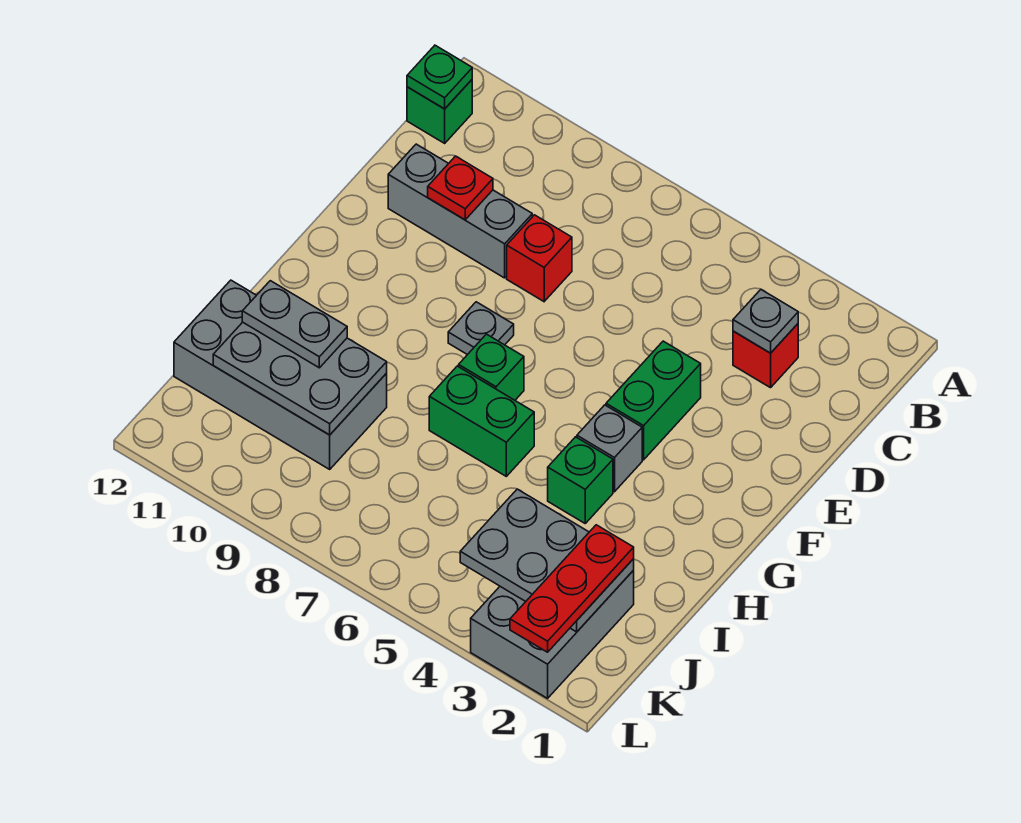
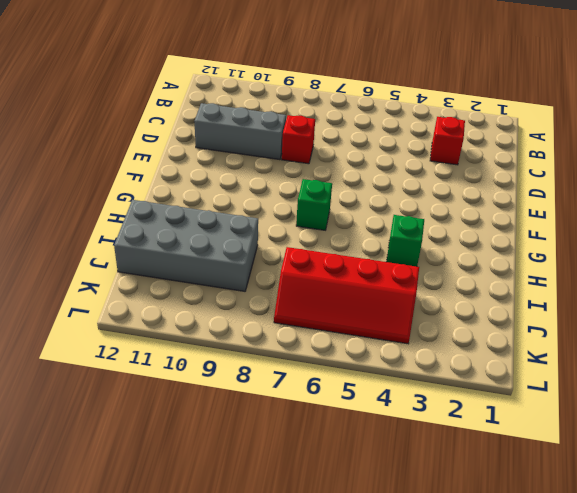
red slope J4:K7 level 1 top J -> none
none -> green brick B12 level 1
none -> green brick E4:F4 level 1
none -> grey plate F8 level 1

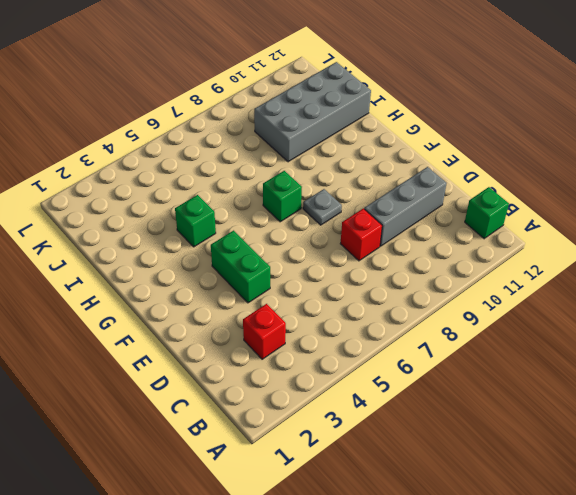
none -> grey brick G4 level 1
none -> green brick H6:H7 level 1
none -> grey brick J2:L3 level 1

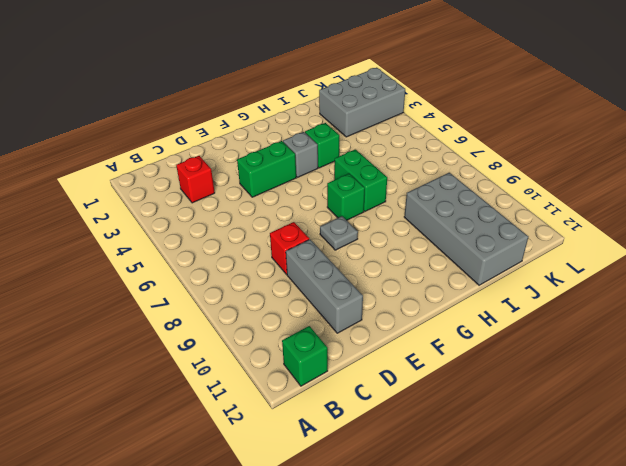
none -> green plate B12 level 2
none -> grey plate C3 level 2
none -> red plate D10 level 2

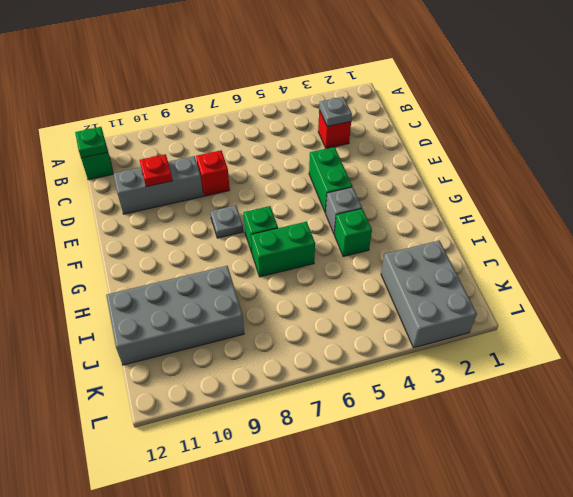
none -> grey plate I9:J11 level 2
none -> grey plate J2:K4 level 2
none -> grey plate I10:I11 level 3

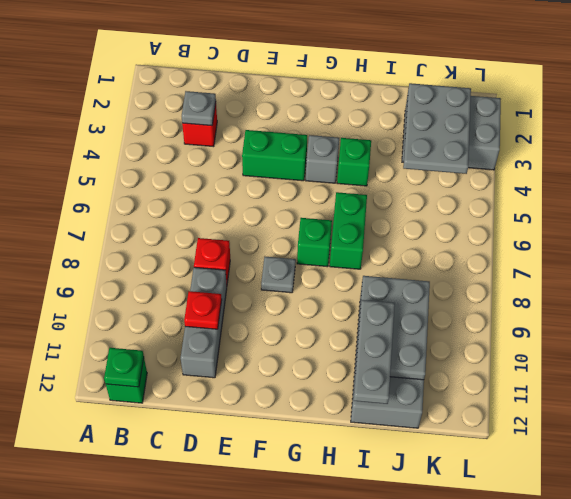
grey plate I10:I12 level 3 -> grey plate I10:I11 level 3
none -> red plate J2:L2 level 3

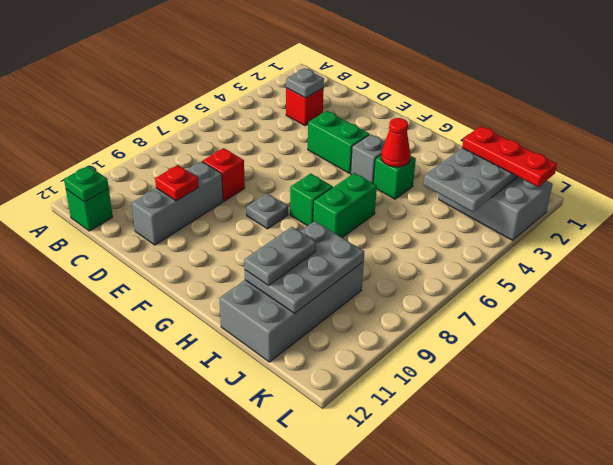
red cone H4 level 2 -> none

